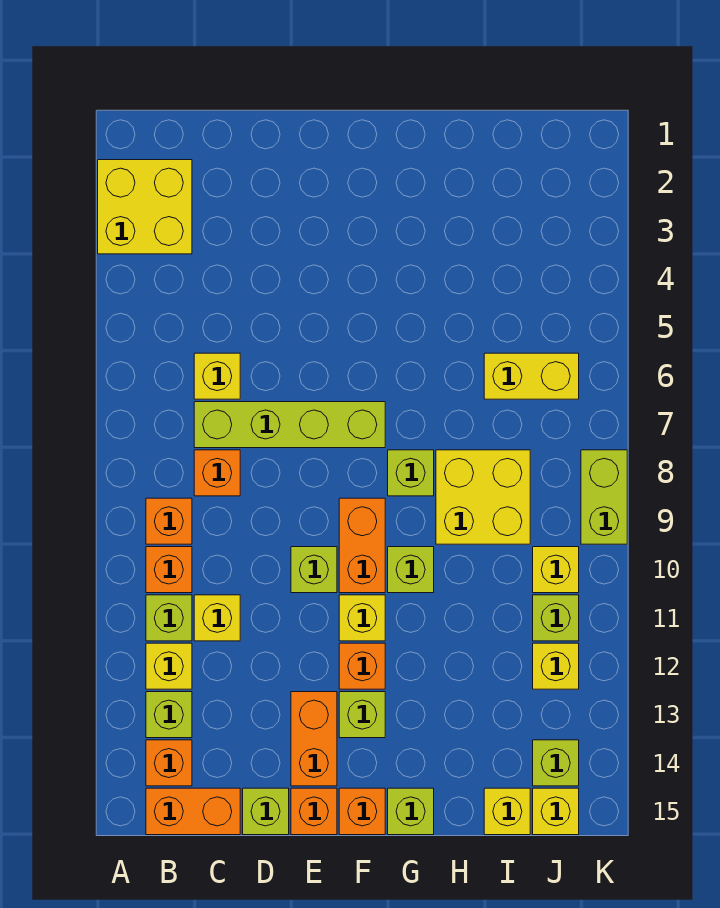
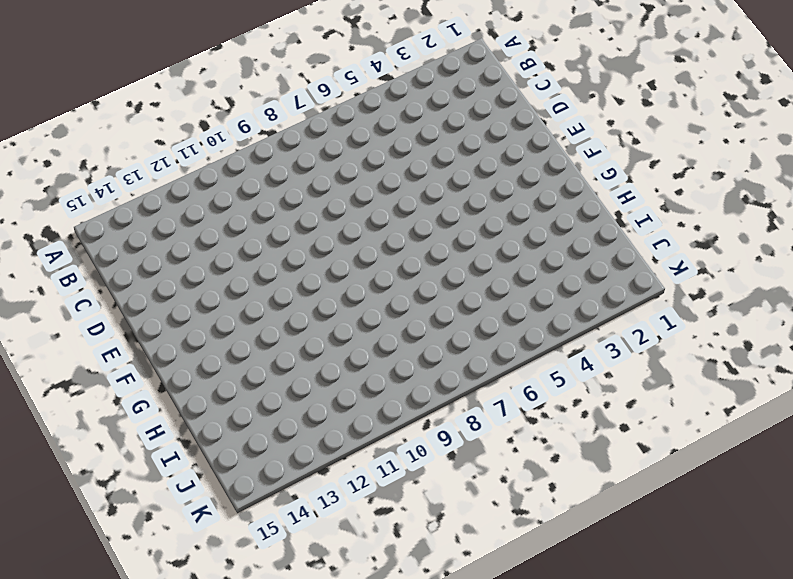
none -> yellow brick A2:B3 level 1
none -> orange brick B9 level 1
none -> orange brick B10 level 1
none -> lime brick B11 level 1

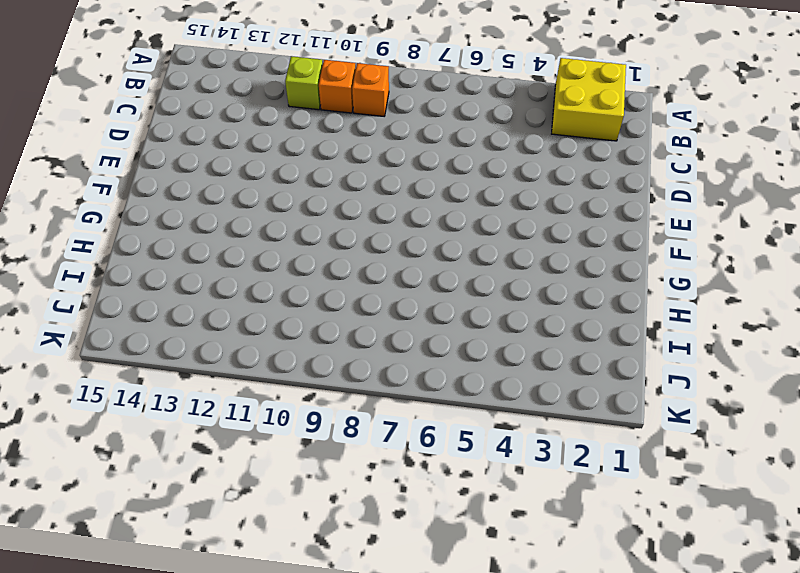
none -> yellow brick B12 level 1
none -> lime brick B13 level 1
none -> orange brick B14 level 1
none -> orange brick B15:C15 level 1

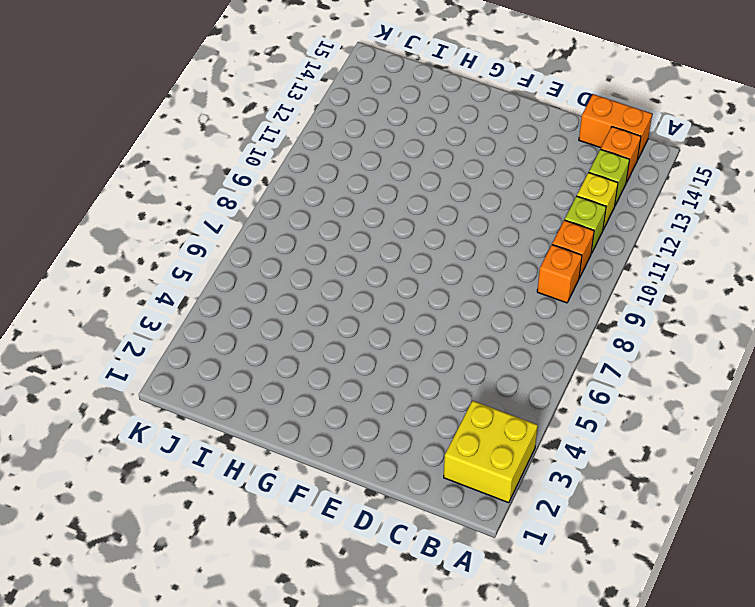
none -> yellow brick C6 level 1
none -> lime brick C7:F7 level 1
none -> orange brick C8 level 1
none -> yellow brick C11 level 1

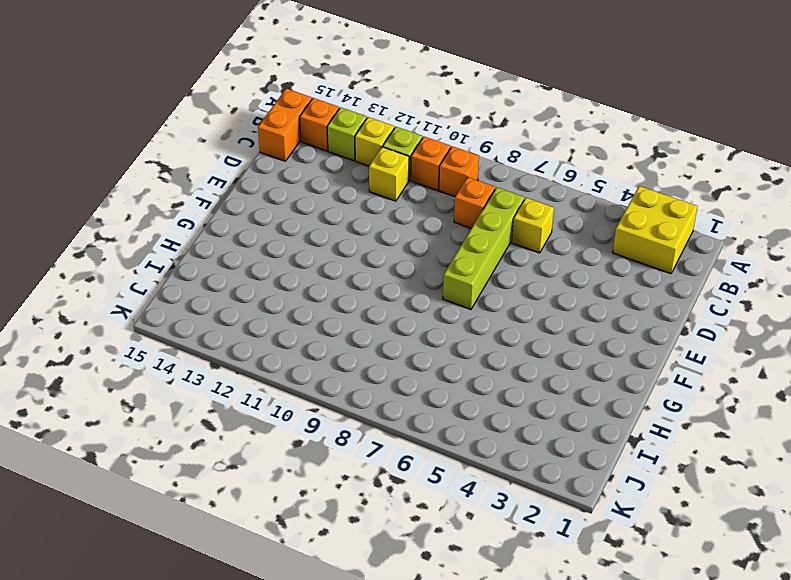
none -> lime brick D15 level 1
none -> lime brick E10 level 1
none -> orange brick E13:E14 level 1
none -> orange brick E15 level 1

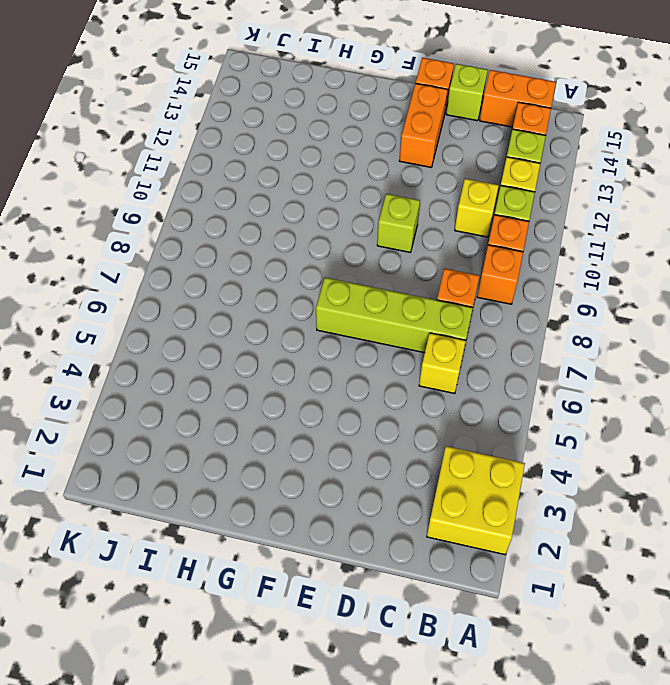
none -> orange brick F9:F10 level 1
none -> yellow brick F11 level 1
none -> orange brick F12 level 1
none -> lime brick F13 level 1

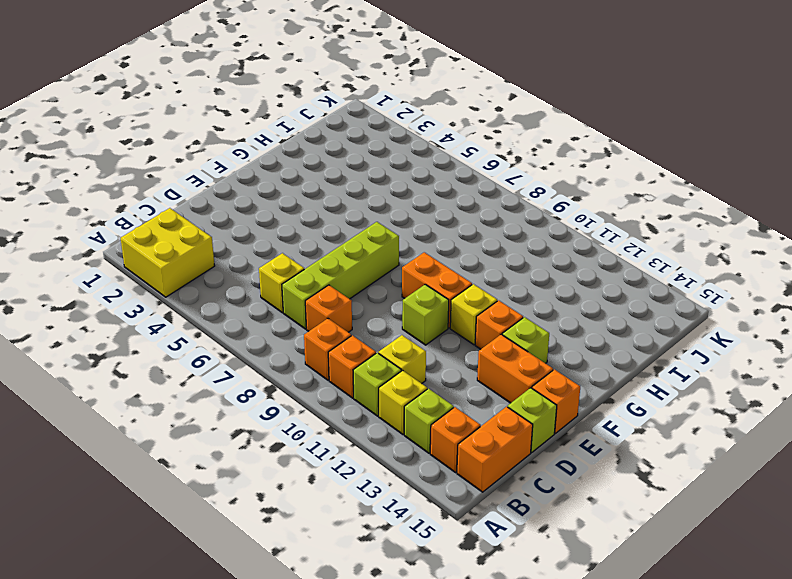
none -> orange brick F15 level 1
none -> lime brick G8 level 1
none -> lime brick G10 level 1
none -> lime brick G15 level 1

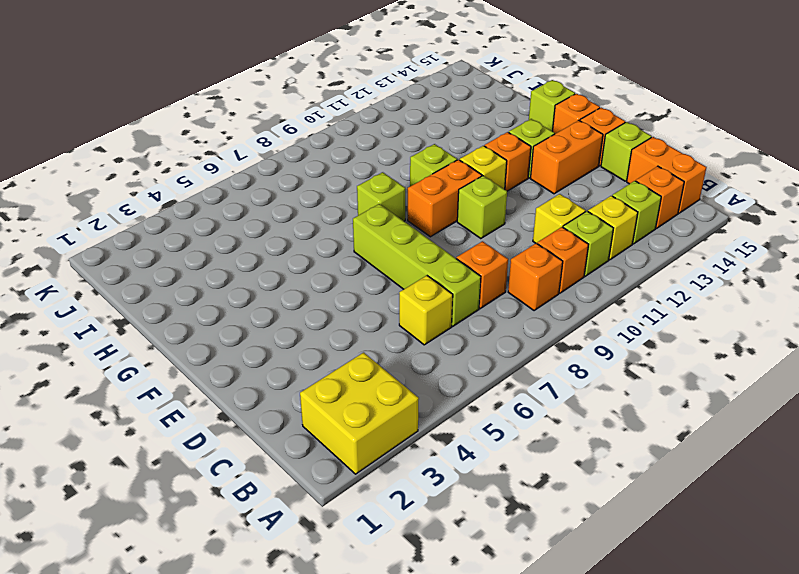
none -> yellow brick H8:I9 level 1
none -> yellow brick I6:J6 level 1
none -> yellow brick I15 level 1
none -> yellow brick J10 level 1

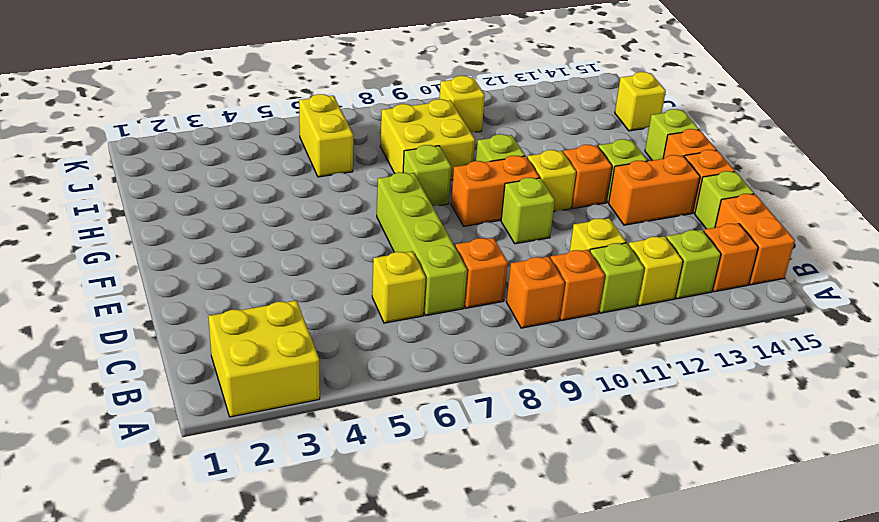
none -> lime brick J11 level 1
none -> yellow brick J12 level 1
none -> lime brick J14 level 1
none -> yellow brick J15 level 1

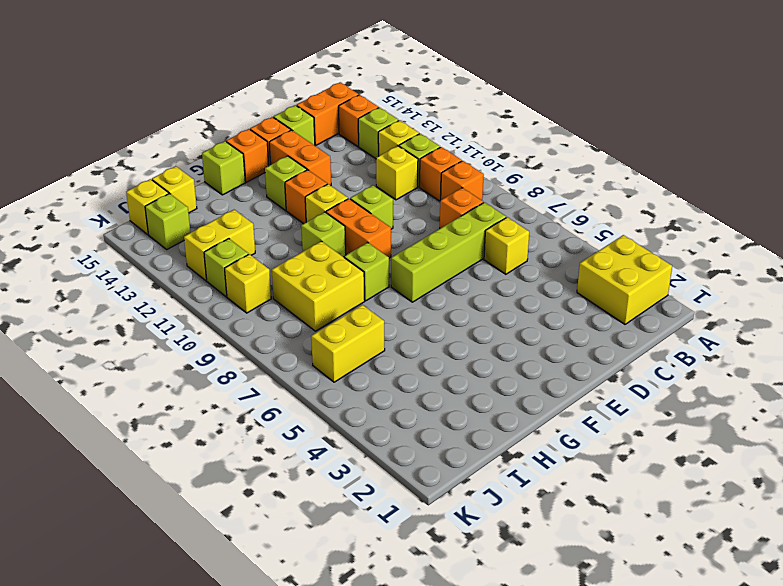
yellow brick I12:J12 level 1 -> yellow brick J12 level 1
none -> lime brick K8:K9 level 1

